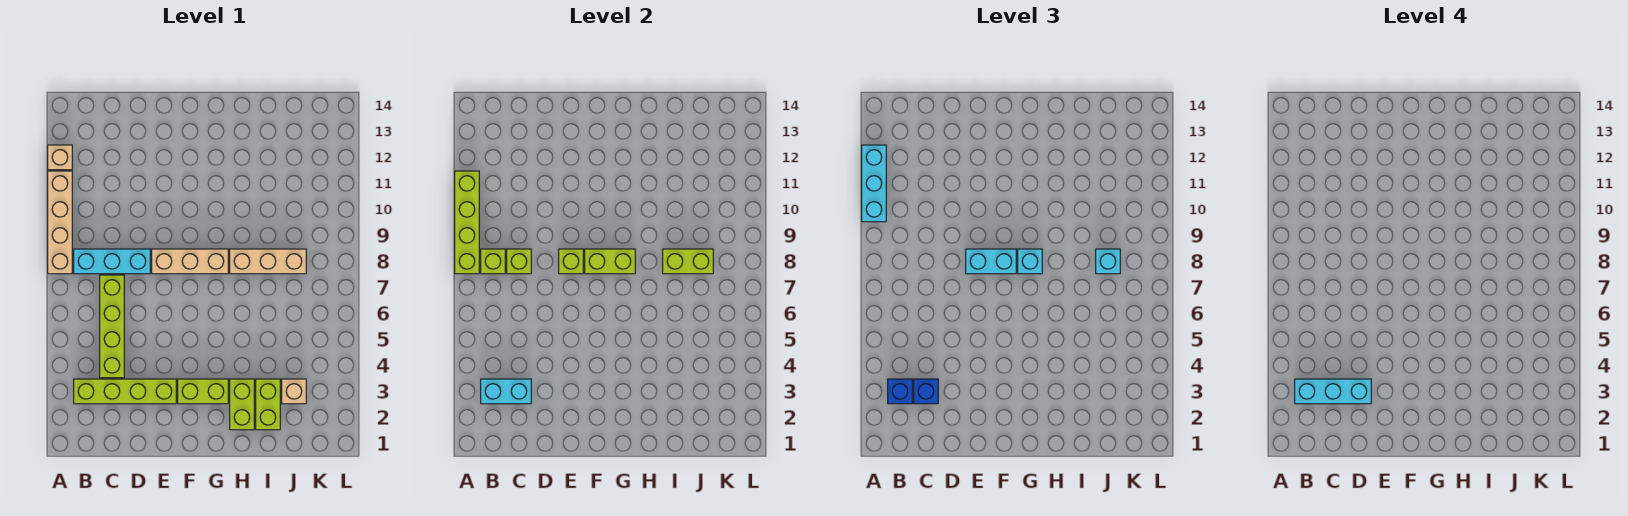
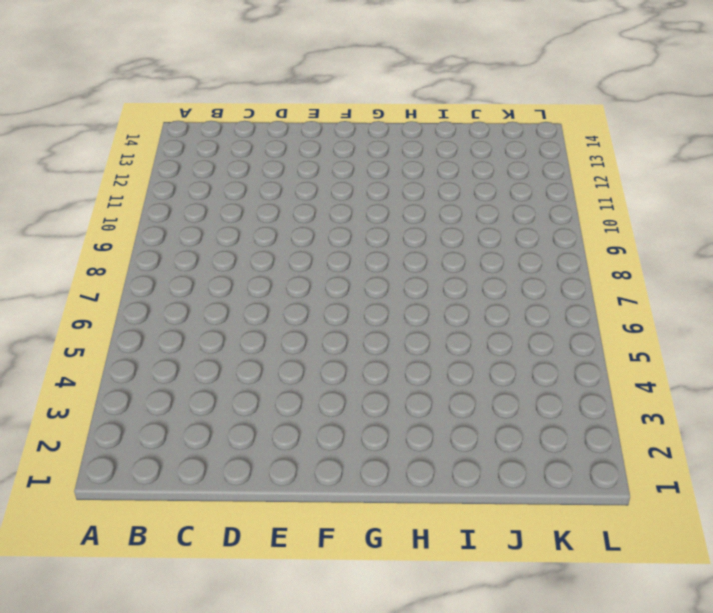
none -> tan brick A8:A11 level 1
none -> tan brick A12 level 1
none -> lime brick B3:E3 level 1

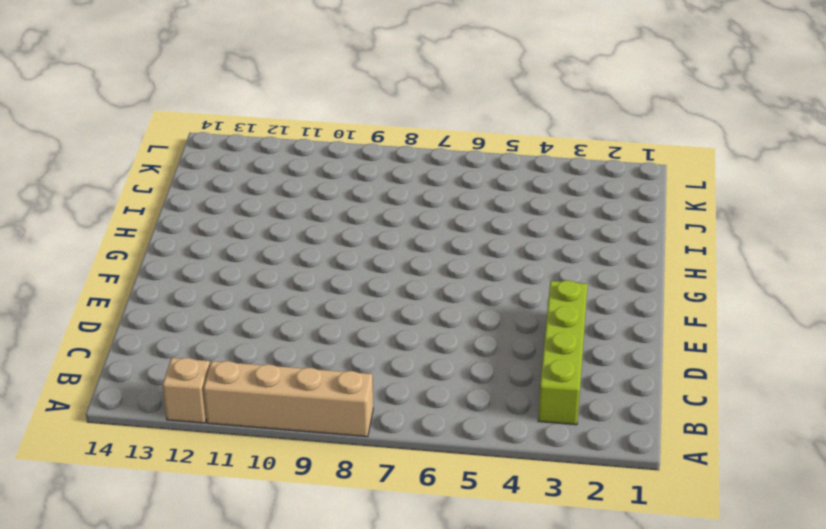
none -> cyan brick B8:D8 level 1
none -> lime brick C4:C7 level 1
none -> tan brick E8:G8 level 1

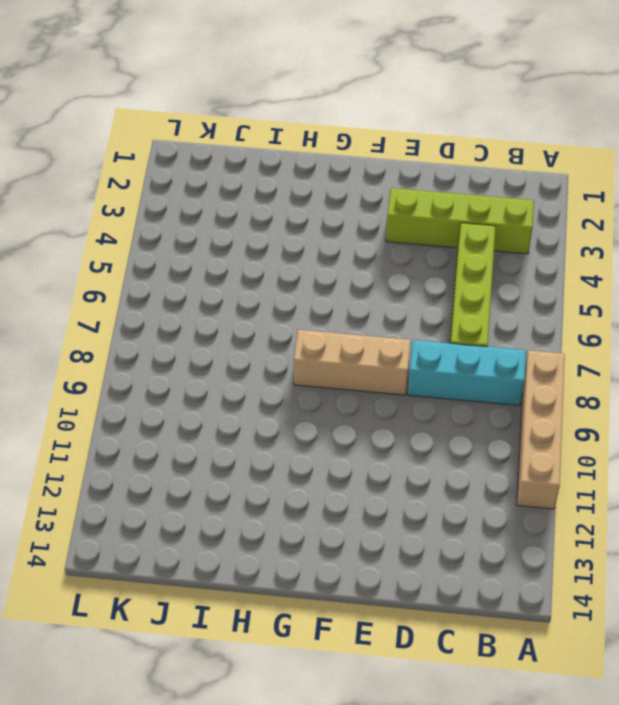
none -> tan brick A12 level 1
none -> lime brick F3:G3 level 1
none -> lime brick H2:H3 level 1

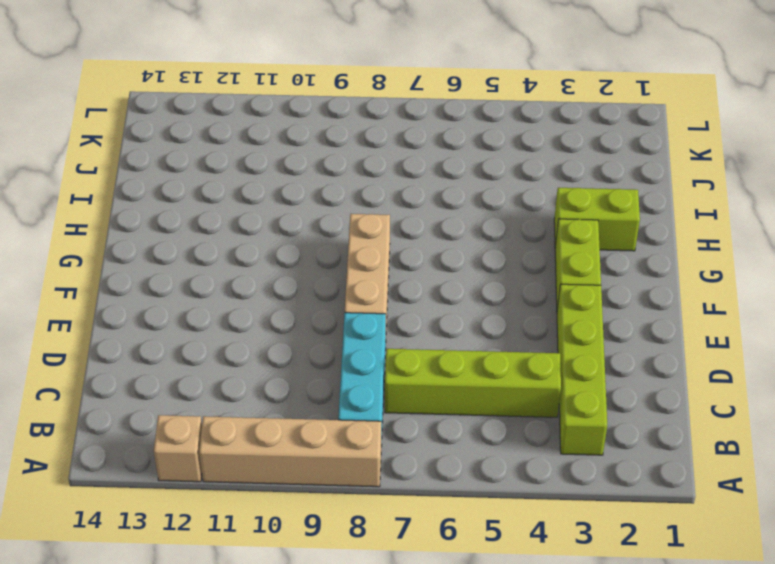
none -> tan brick H8:J8 level 1
none -> lime brick I2:I3 level 1
none -> tan brick J3 level 1

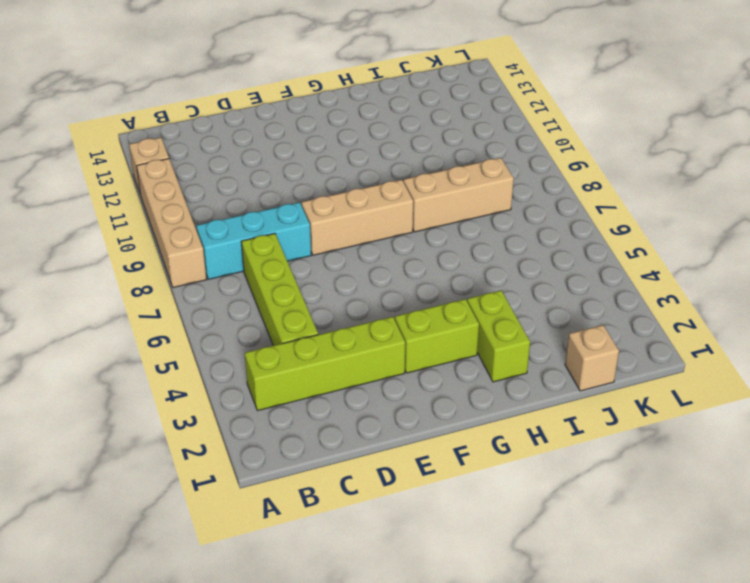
tan brick J1 level 1 -> tan brick J3 level 1
none -> lime brick I2:I3 level 1
none -> lime brick A8:A11 level 2
none -> cyan brick B3:C3 level 2

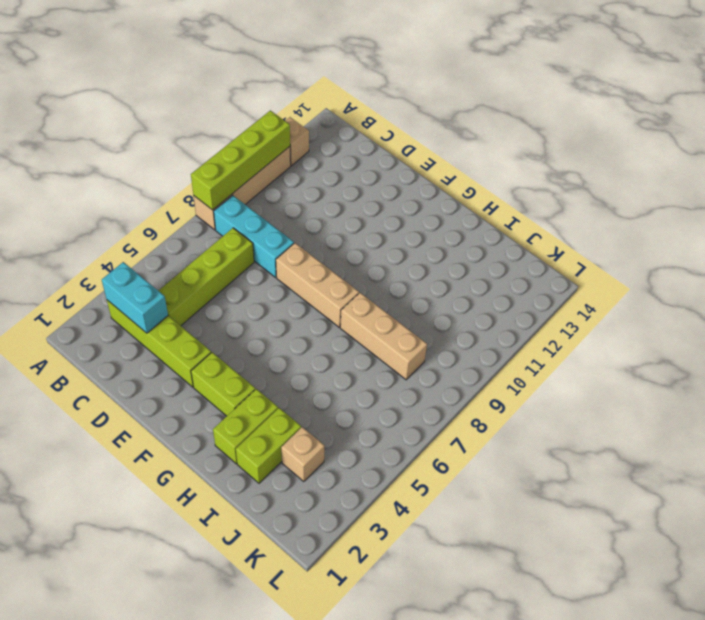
none -> lime brick B8 level 2
none -> lime brick C8 level 2
none -> lime brick E8 level 2

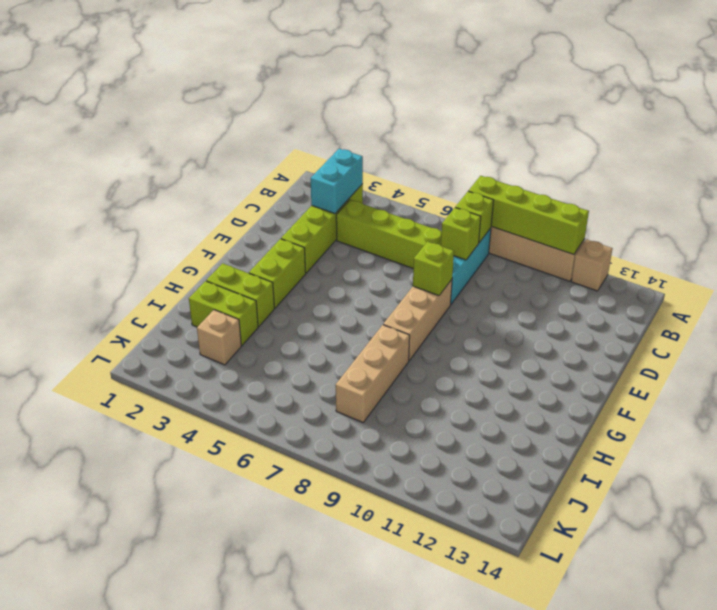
none -> lime brick F8:G8 level 2
none -> lime brick I8:J8 level 2
none -> cyan brick A10:A12 level 3

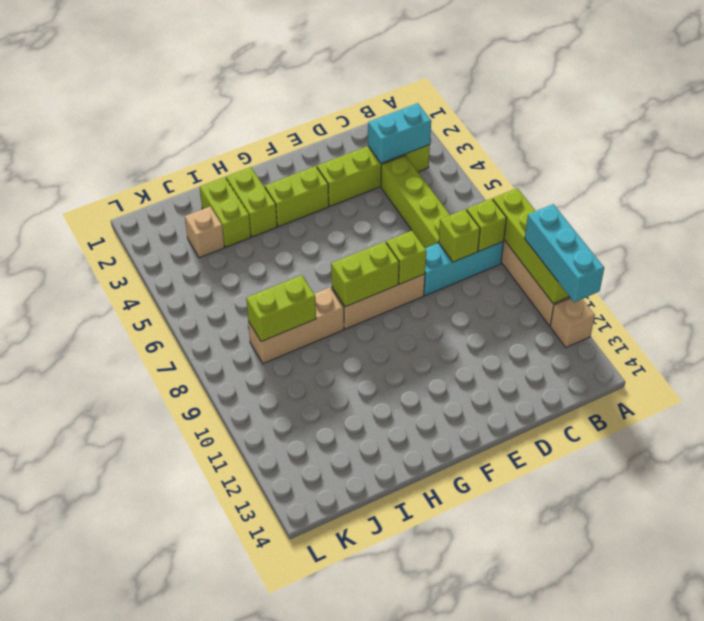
none -> blue brick B3 level 3
none -> blue brick C3 level 3
none -> cyan brick E8:F8 level 3

